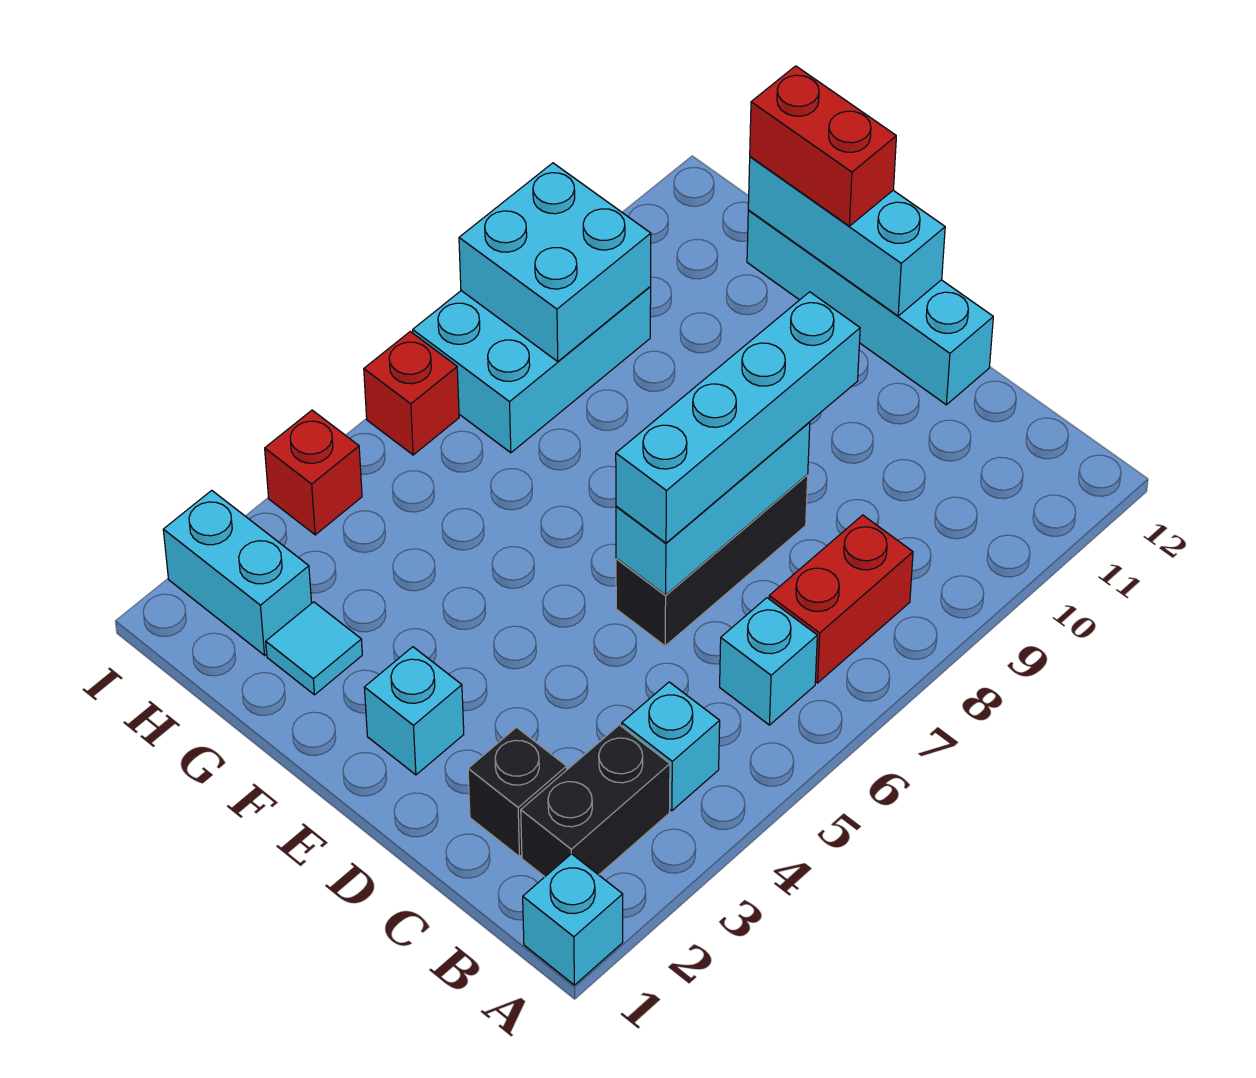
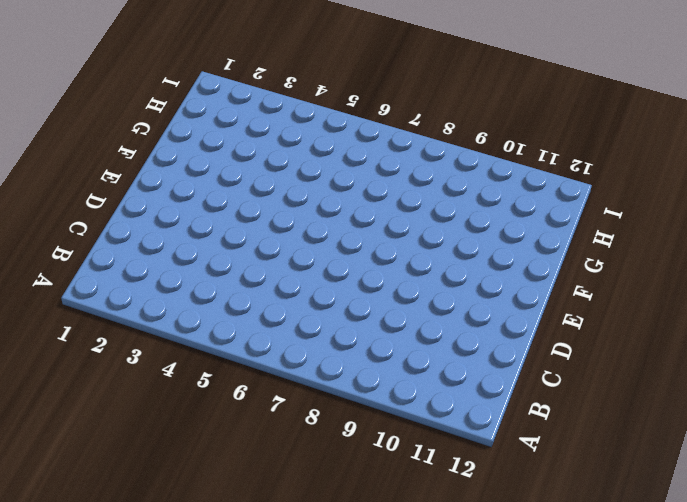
none -> cyan brick A1 level 1
none -> black brick B2:B3 level 1
none -> cyan brick B4 level 1

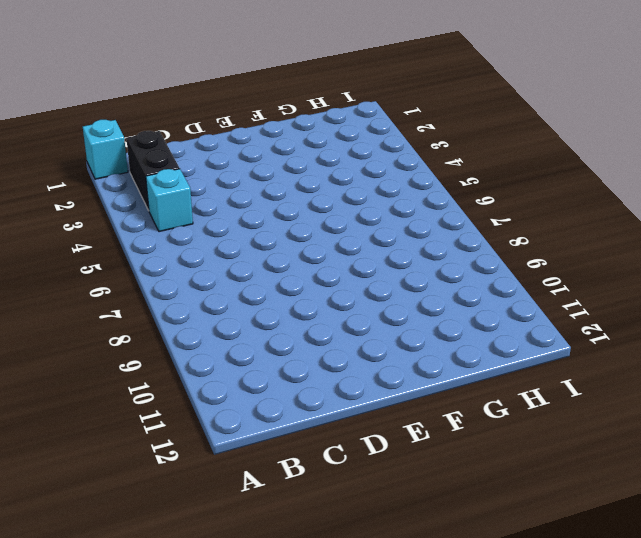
none -> cyan brick B6 level 1
none -> red brick B7:B8 level 1
none -> black brick C2 level 1

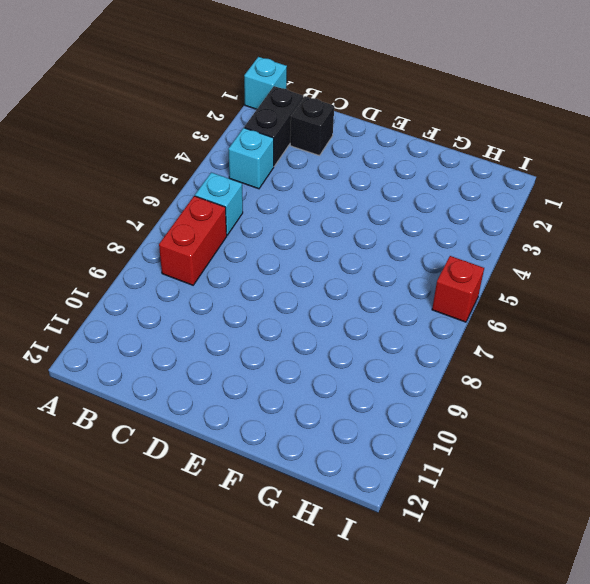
none -> black brick D6:D8 level 1
none -> cyan brick D12:G12 level 1
none -> cyan brick E2 level 1

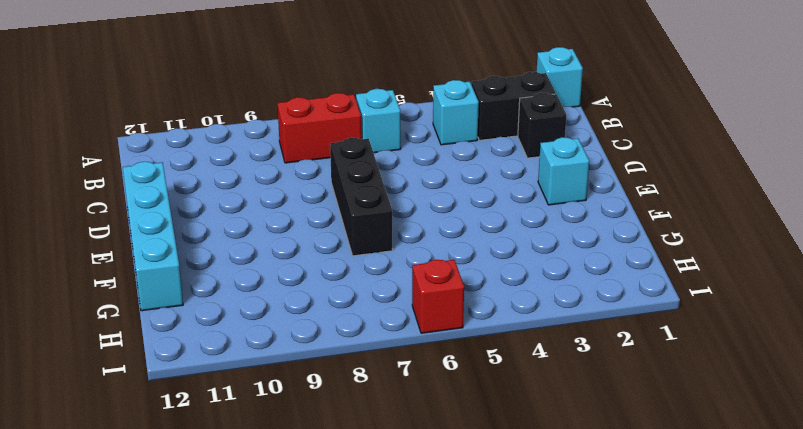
black brick D7:F7 level 1 -> black brick D6:D8 level 1
none -> cyan tile G2 level 1
none -> cyan brick H2:I2 level 1
none -> cyan brick H7:I9 level 1

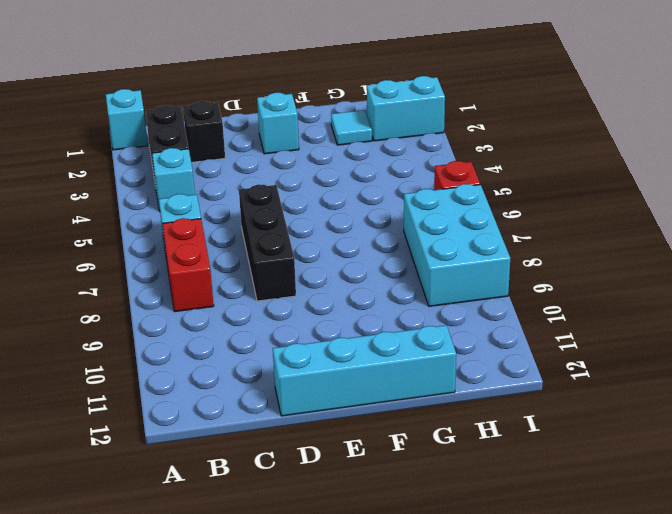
none -> red brick I4 level 1
none -> cyan brick D6:D8 level 2
none -> cyan brick E12:G12 level 2

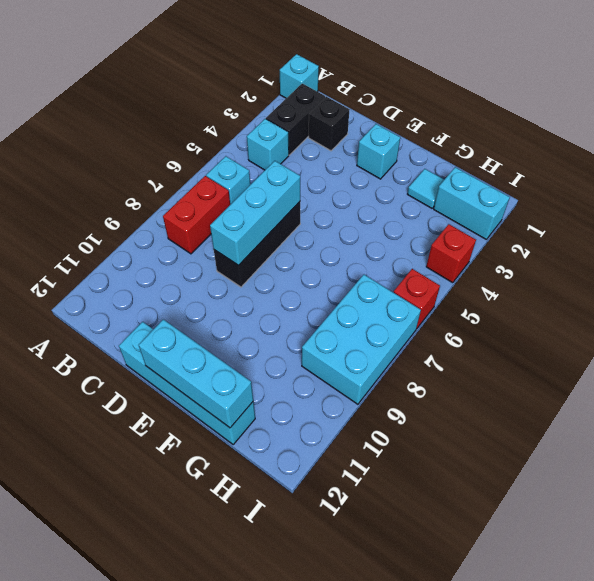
none -> cyan brick H8:I9 level 2
none -> cyan brick D6:D9 level 3
none -> red brick F12:G12 level 3

